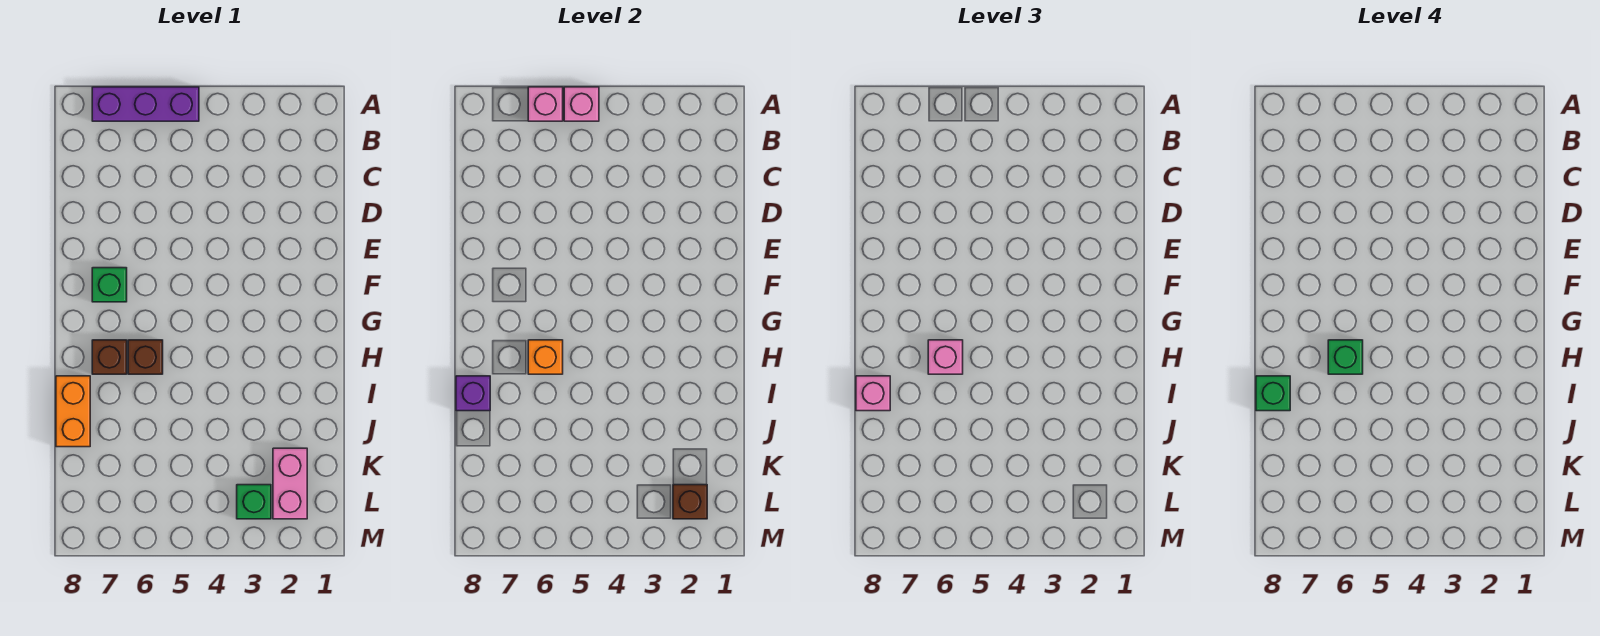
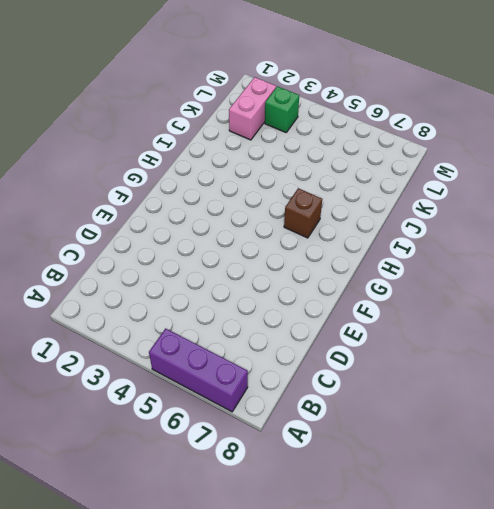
none -> green brick F7 level 1
none -> brown brick H7 level 1
none -> orange brick I8:J8 level 1

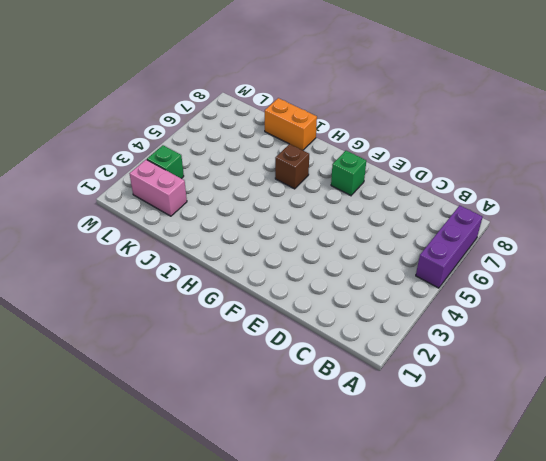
none -> brown brick H7 level 1
none -> pink brick A5 level 2
none -> pink brick A6 level 2

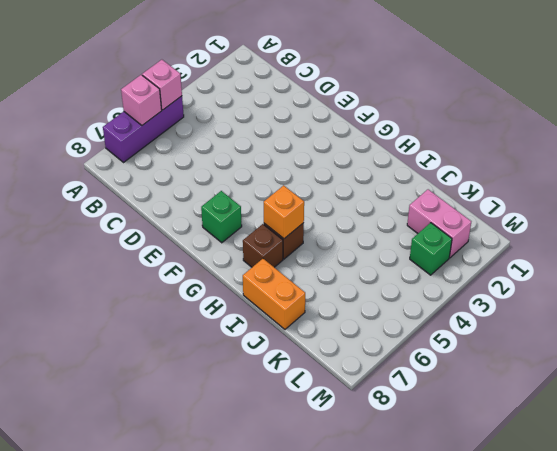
none -> purple brick I8 level 2
none -> brown brick L2 level 2
none -> pink brick H6 level 3

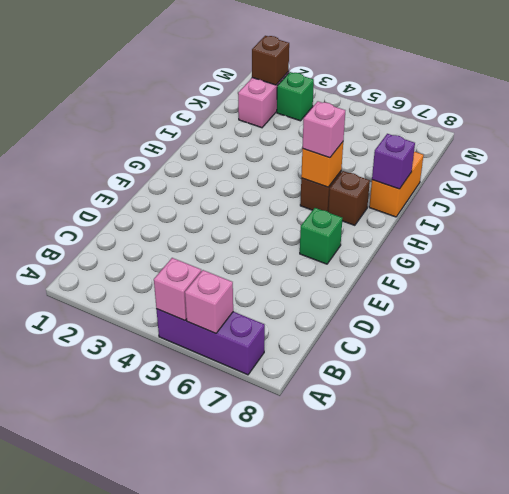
none -> pink brick I8 level 3
none -> green brick H6 level 4
none -> green brick I8 level 4

